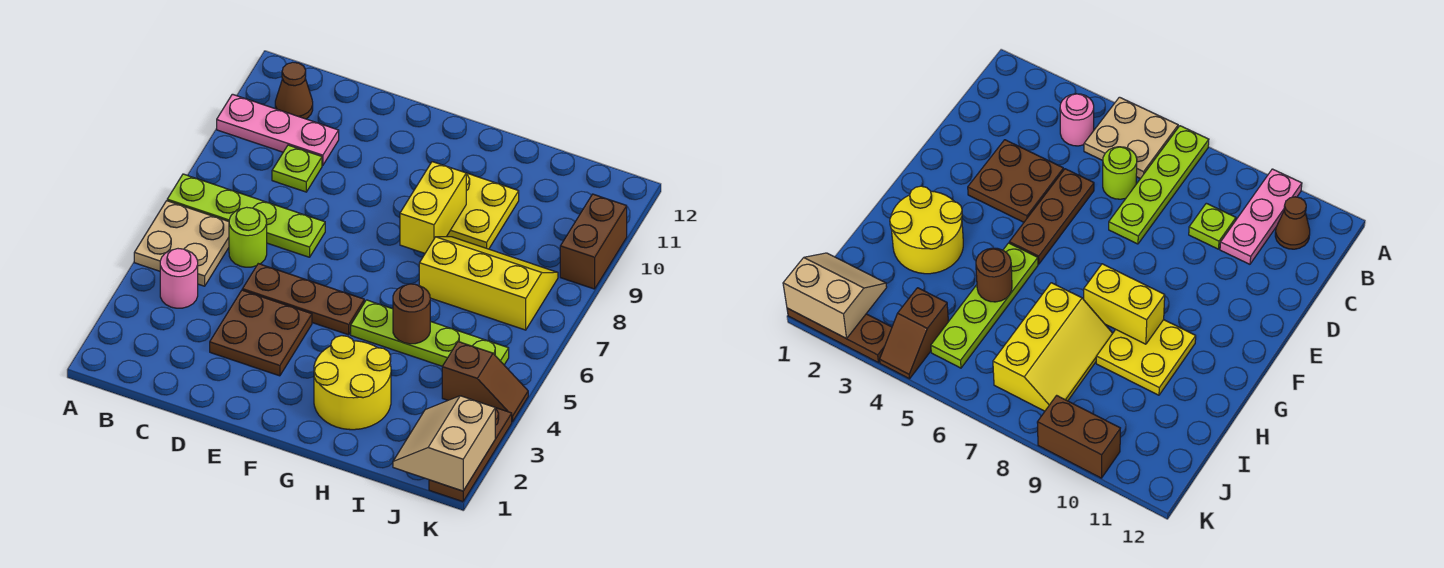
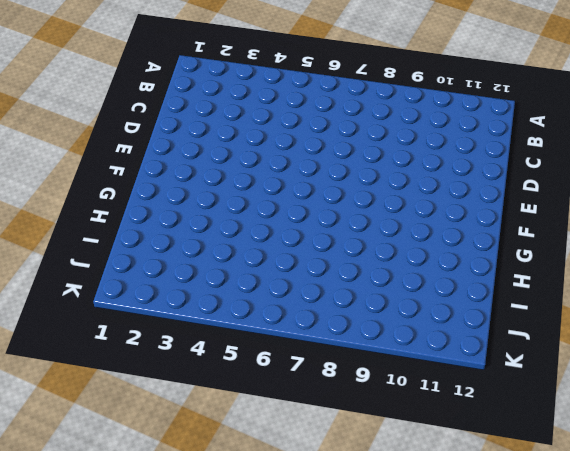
none -> tan plate A5:B6 level 1
none -> lime plate A7:D7 level 1
none -> pink plate A10:C10 level 1

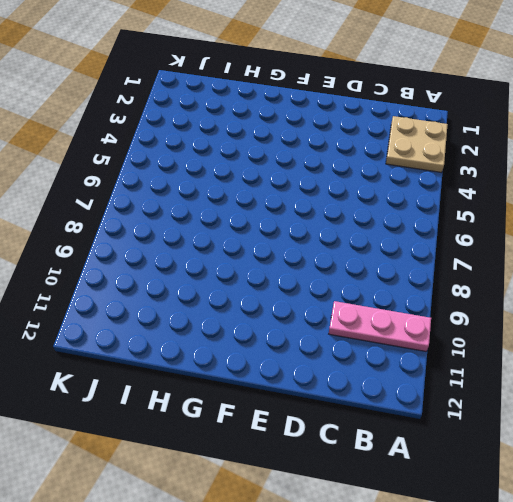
tan plate A2:B3 level 1 -> tan plate A5:B6 level 1
none -> lime plate A7:D7 level 1
none -> pink round brick B4 level 1
none -> brown cone B11 level 1

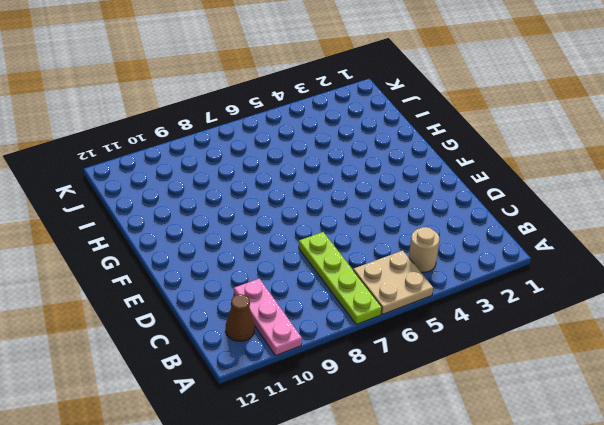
tan round brick B4 level 1 -> pink round brick B4 level 1
none -> lime round brick C6 level 1
none -> lime plate C9 level 1
none -> brown plate D3:E4 level 1

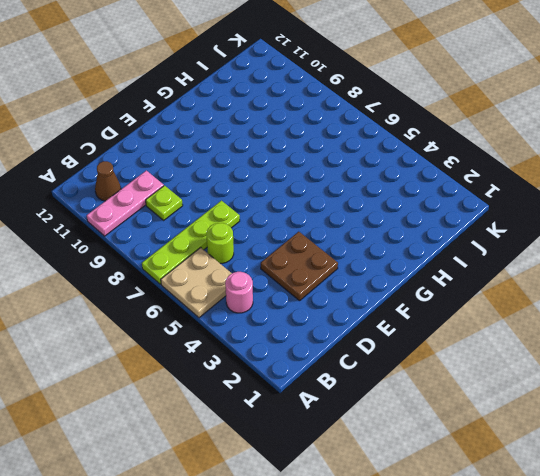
none -> brown plate D5:F5 level 1
none -> yellow round brick G2:H3 level 1
none -> lime plate G5:J5 level 1

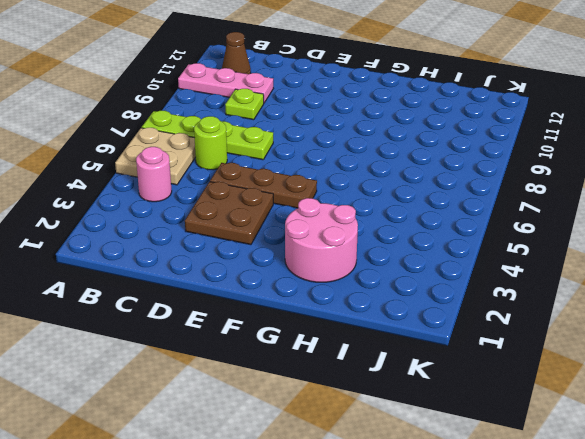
pink round brick G2:H3 level 1 -> yellow round brick G2:H3 level 1
none -> lime plate G5:J5 level 1
none -> yellow plate G9:H10 level 1
none -> yellow slope H7:J8 level 1 top 7

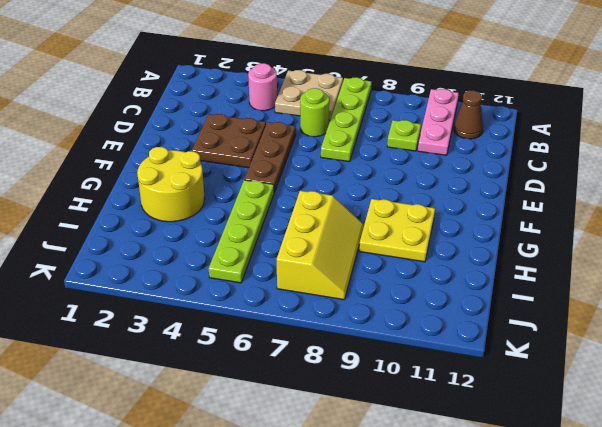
none -> brown slope J4:K4 level 1 top J
none -> brown plate K1:K3 level 1
none -> brown brick K9:K10 level 1

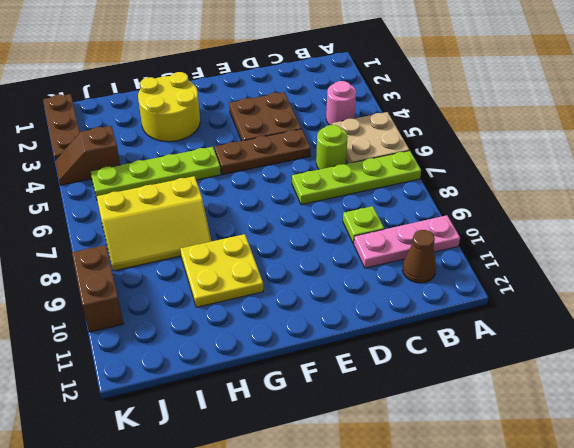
none -> yellow brick G8:G9 level 2
none -> brown round brick H5 level 2
none -> tan slope J1:K2 level 2 top K

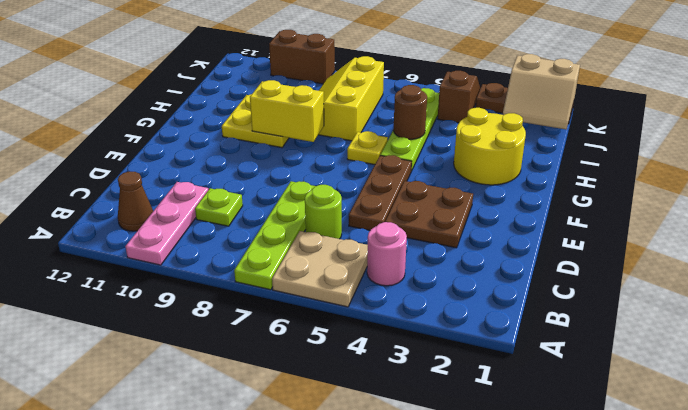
yellow plate G6 level 1 -> none

